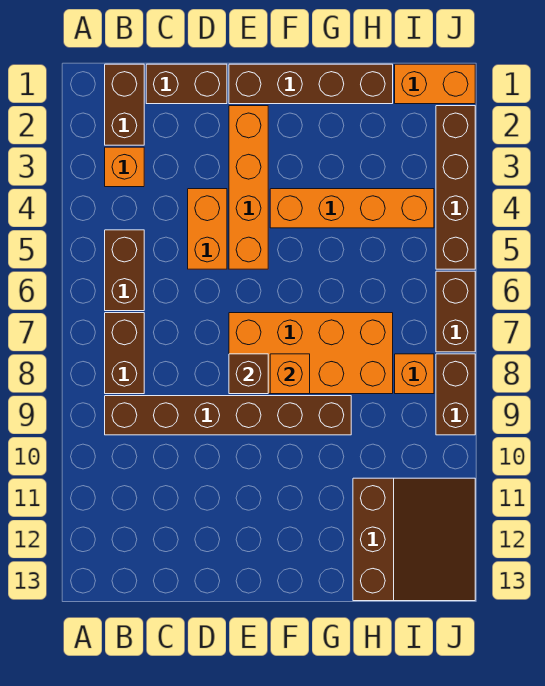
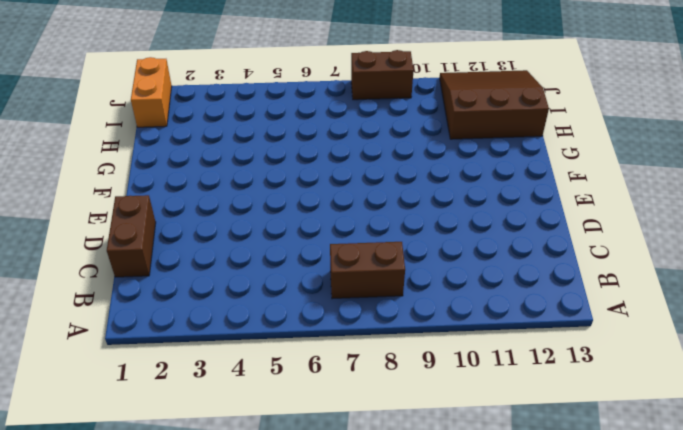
none -> brown brick B1:B2 level 1
none -> orange brick B3 level 1
none -> brown brick B5:B6 level 1

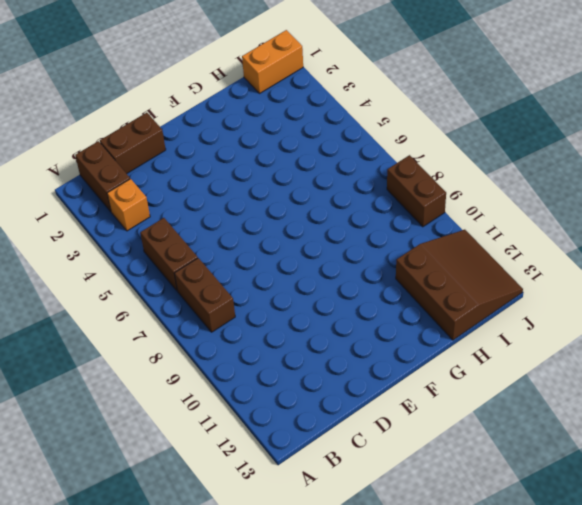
none -> brown brick B9:G9 level 1
none -> orange brick D4:D5 level 1
none -> brown brick E1:H1 level 1

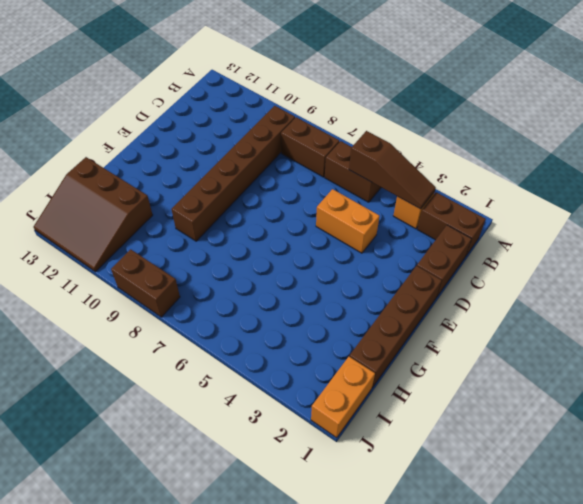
brown slope B3:B5 level 2 top 5 -> none
none -> orange brick E2:E5 level 1
none -> orange brick E7:H8 level 1
none -> orange brick F4:I4 level 1

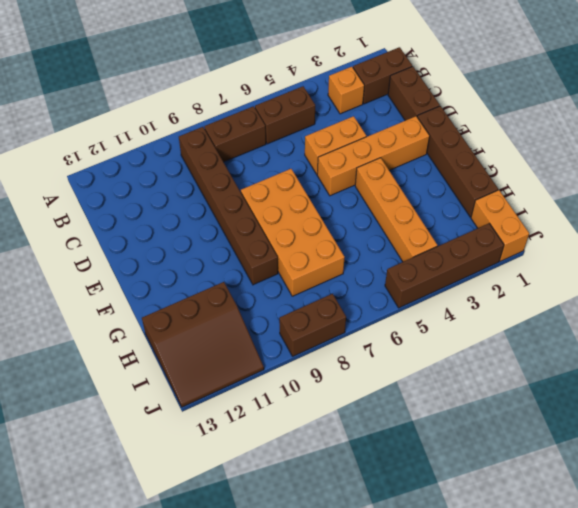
none -> orange brick I8 level 1
none -> brown brick J6:J7 level 1
none -> brown brick E8 level 2

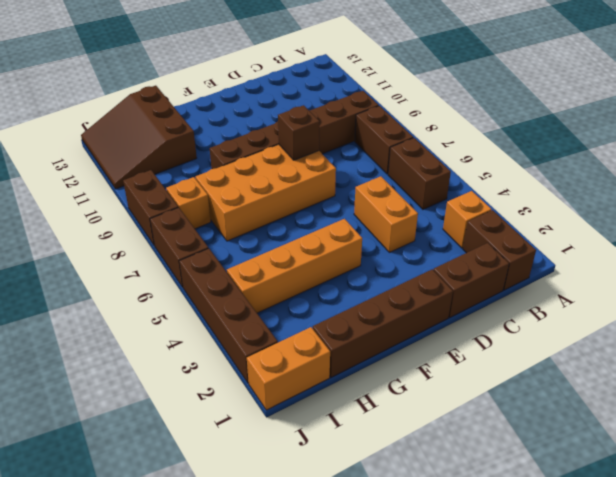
none -> orange brick E2:E5 level 1
none -> orange brick F8 level 2

